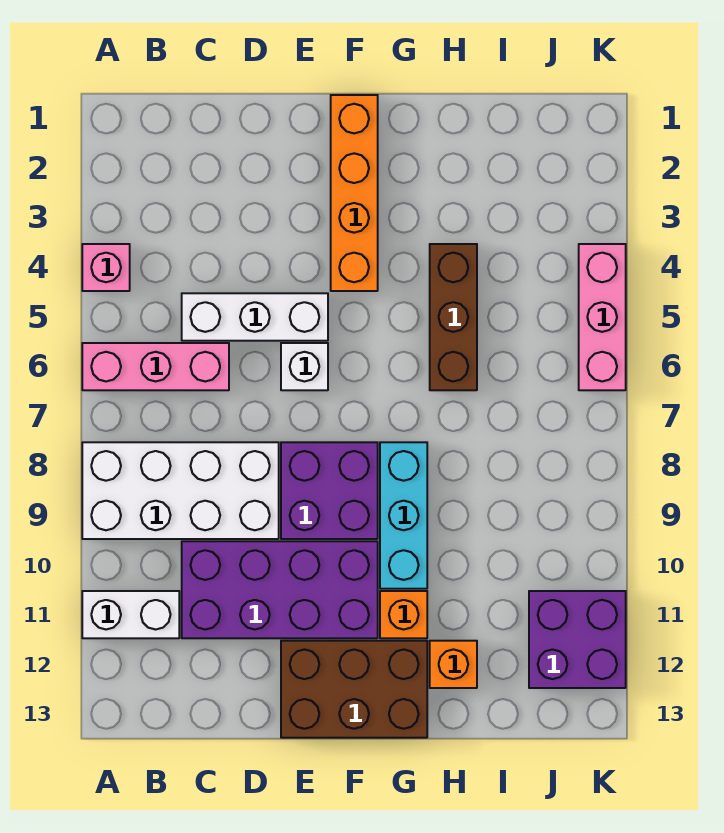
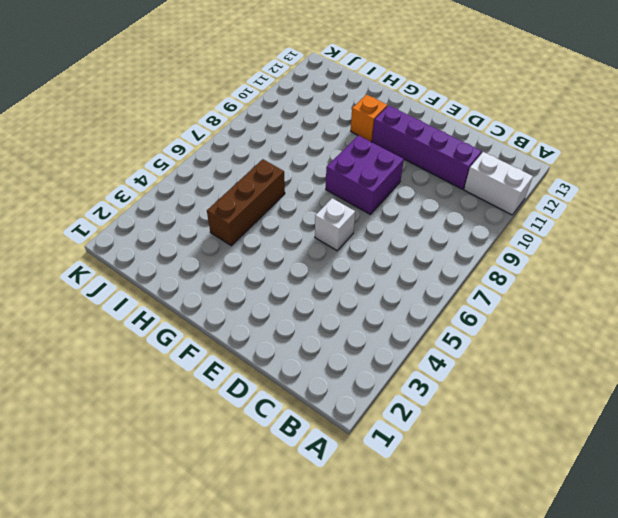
purple brick C11:F11 level 1 -> purple brick C10:F11 level 1
none -> pink brick A4 level 1
none -> pink brick A6:C6 level 1
none -> white brick A8:D9 level 1

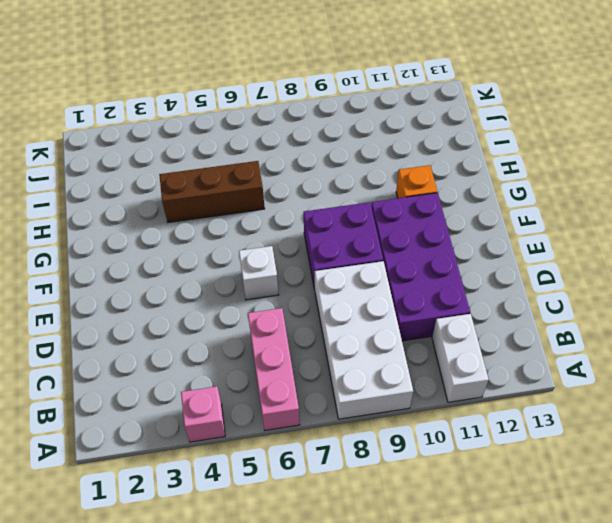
none -> white brick C5:E5 level 1
none -> brown brick E12:G13 level 1
none -> orange brick F1:F4 level 1

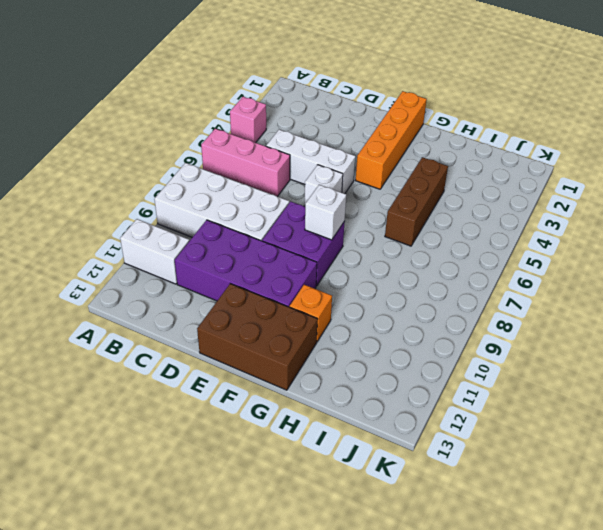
white brick F8 level 2 -> none
none -> cyan brick G8:G10 level 1
none -> orange brick H12 level 1
none -> purple brick J11:K12 level 1

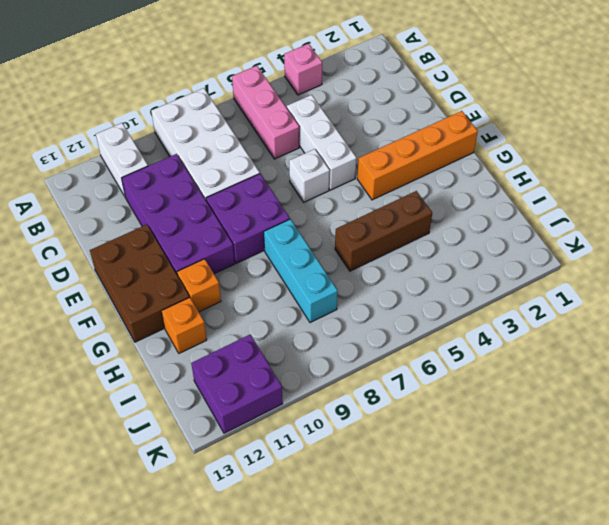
cyan brick G8:I8 level 1 -> cyan brick G8:G10 level 1
none -> pink brick K4:K6 level 1

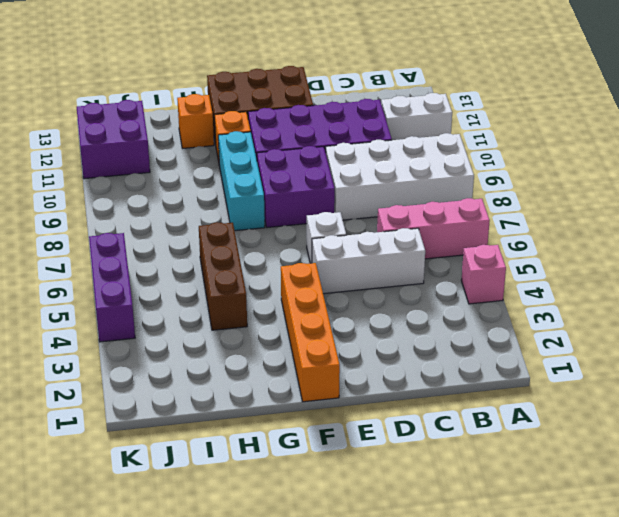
purple brick K4:K6 level 1 -> pink brick K4:K6 level 1

